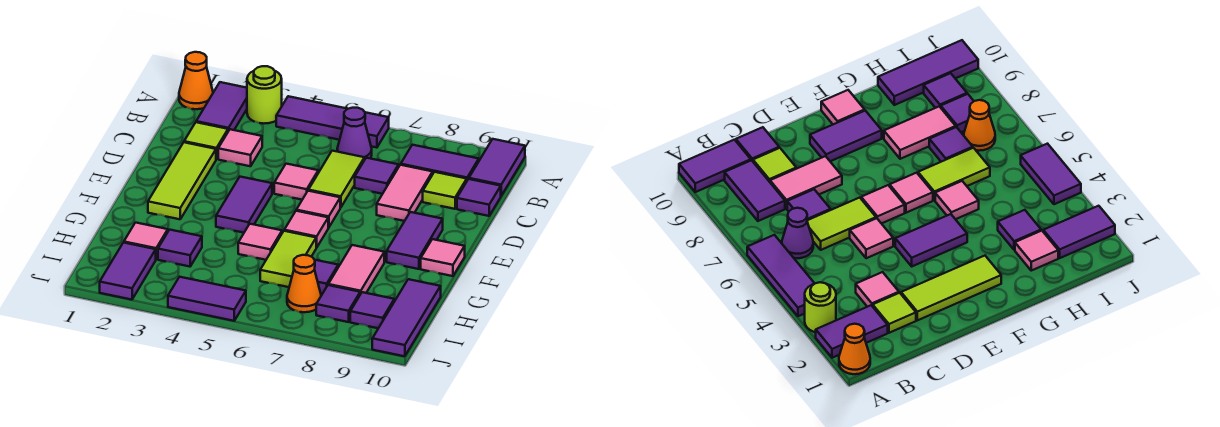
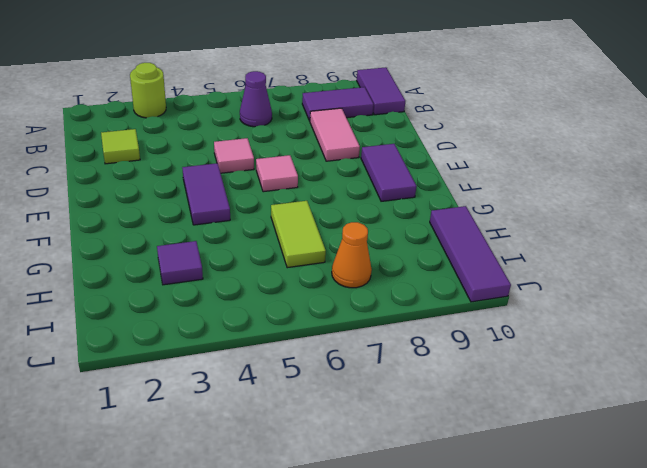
none -> orange cone A1 level 1
none -> purple tile A2:B2 level 1
none -> purple tile A4:A6 level 1
none -> pink tile C3 level 1

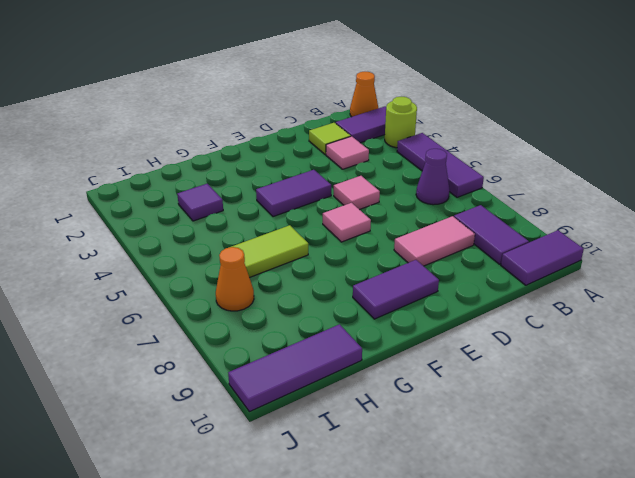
none -> lime tile C6:D6 level 1
none -> purple tile C7 level 1
none -> lime tile C9 level 1
none -> purple tile C10 level 1

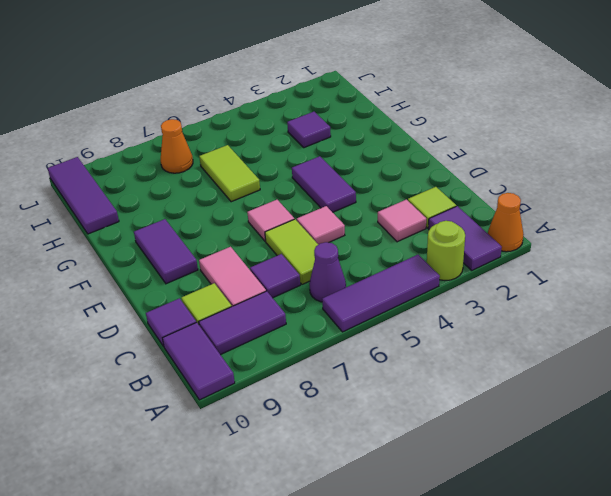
none -> lime tile D2:F2 level 1
none -> pink tile F6 level 1
none -> pink tile F10 level 1
none -> pink tile G5 level 1

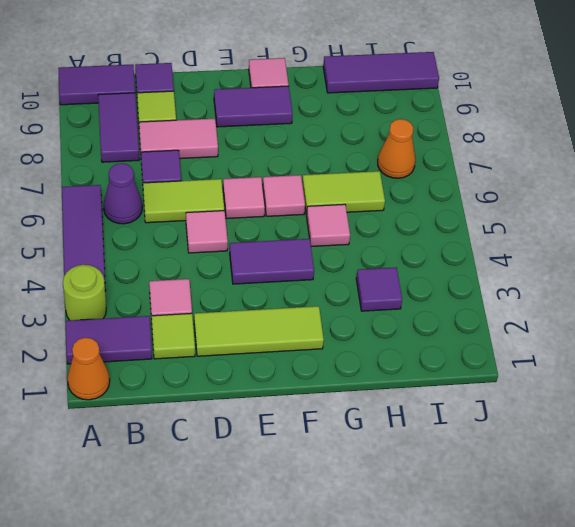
none -> pink tile G8:H8 level 1
none -> pink tile H2 level 1
none -> purple tile H7 level 1
none -> purple tile I2:J2 level 1

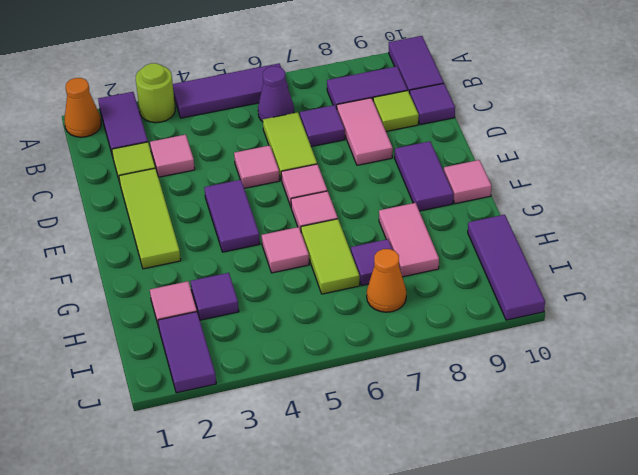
none -> purple tile I8 level 1
none -> purple tile I9 level 1
none -> purple tile J4:J5 level 1

